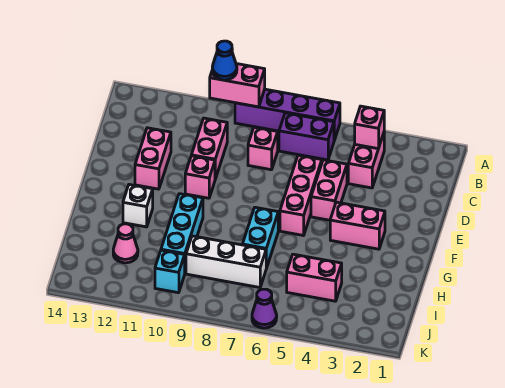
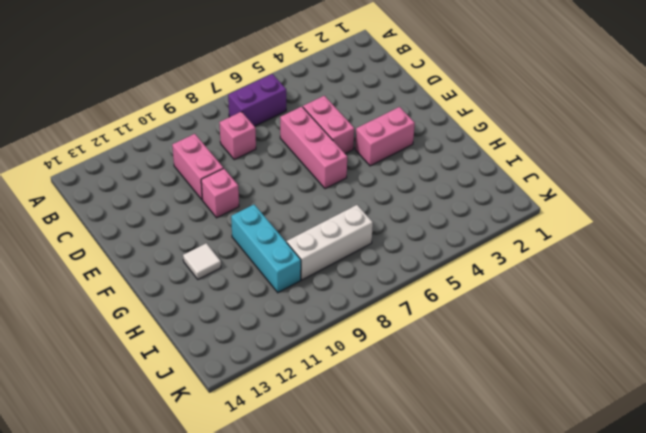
white tile G12 level 1 -> white brick G12 level 1
none -> purple brick A6:A9 level 1
none -> pink brick B4:C4 level 1
none -> pink brick D12:E12 level 1

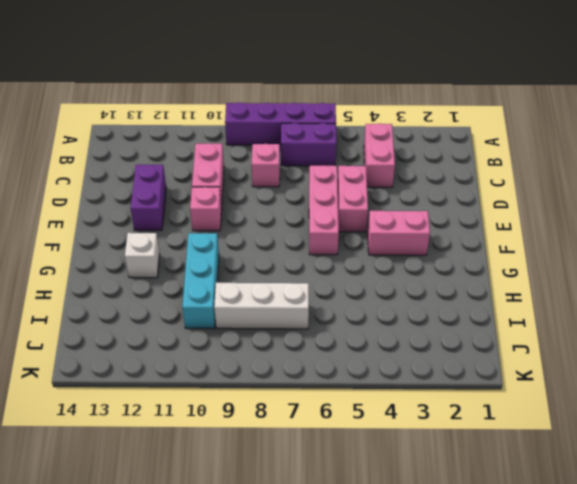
purple brick D12:E12 level 1 -> pink brick D12:E12 level 1
none -> cyan brick G7:H7 level 1
none -> pink brick I4:I5 level 1
none -> pink cone I12 level 1

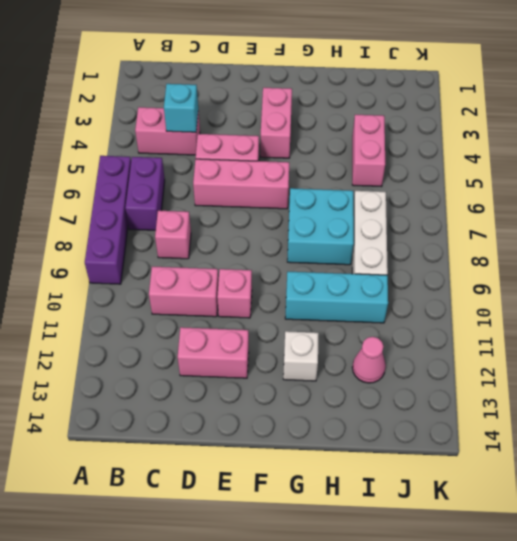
cyan brick C4 level 2 -> cyan brick J10 level 1
cyan brick G7:H8 level 1 -> cyan brick G7:H7 level 1
none -> purple cone K6 level 1
none -> pink brick A9:A10 level 2
none -> pink brick B4 level 2

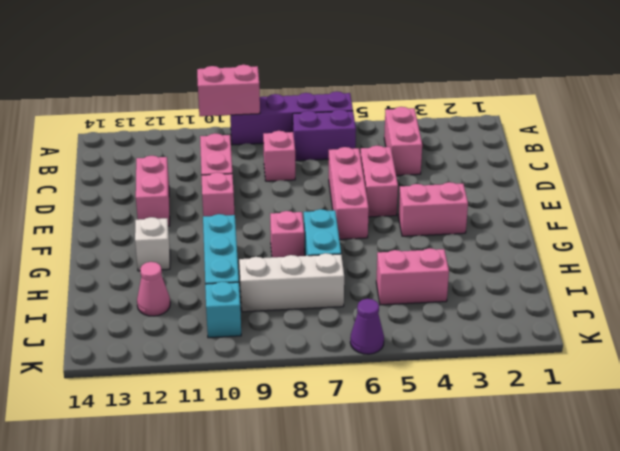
pink brick G8 level 1 -> pink brick B4 level 2
none -> blue cone A10 level 3

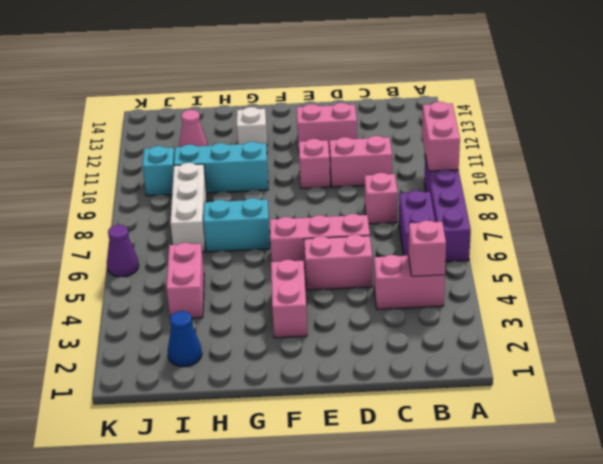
blue cone I2 level 1 -> blue cone A10 level 3

